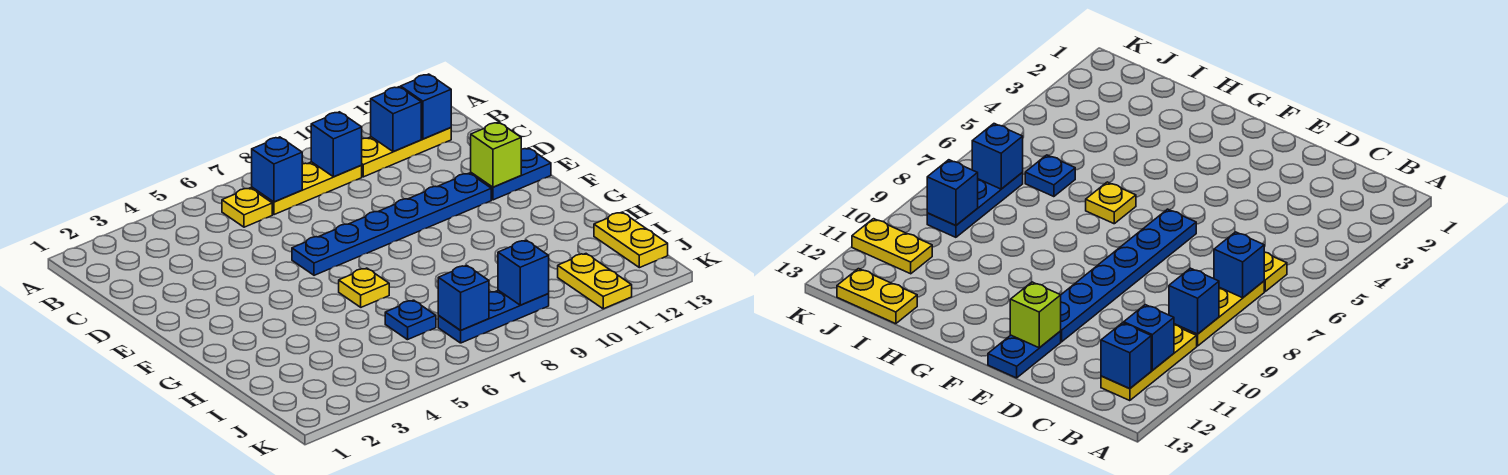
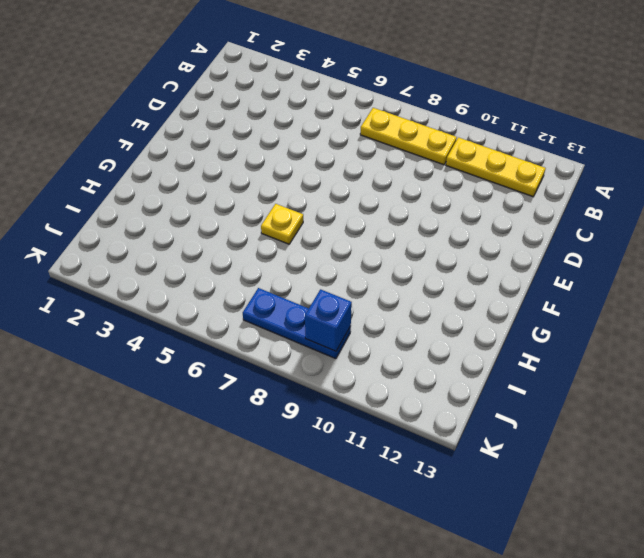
none -> yellow plate B6 level 1
none -> blue plate E6:E11 level 1
none -> blue plate E12:E13 level 1

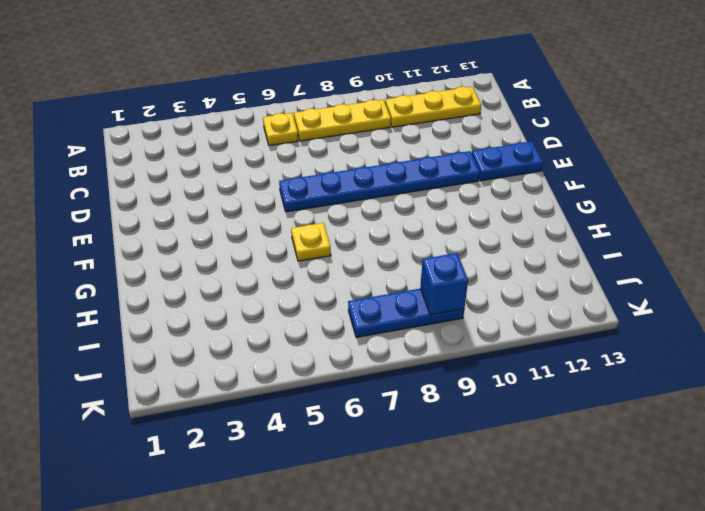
none -> blue plate I6 level 1
none -> yellow plate I13:J13 level 1
none -> yellow plate J11:K11 level 1

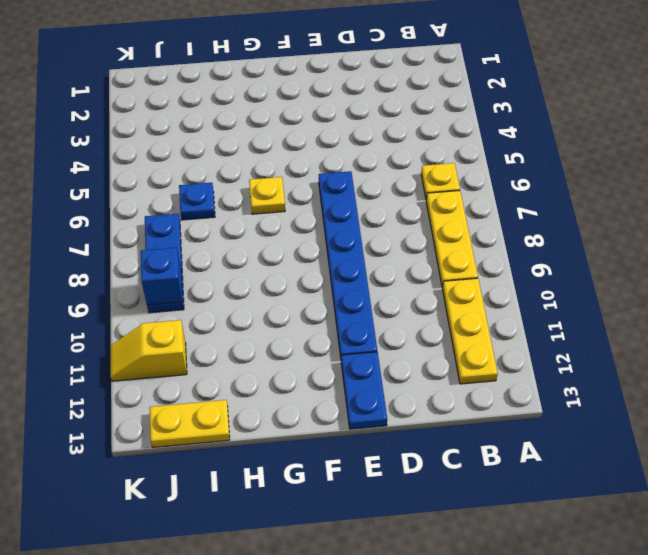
yellow slope J11:K11 level 1 top J -> yellow plate J11:K11 level 1
none -> blue brick B7 level 2
none -> blue brick B9 level 2
none -> blue brick B11 level 2

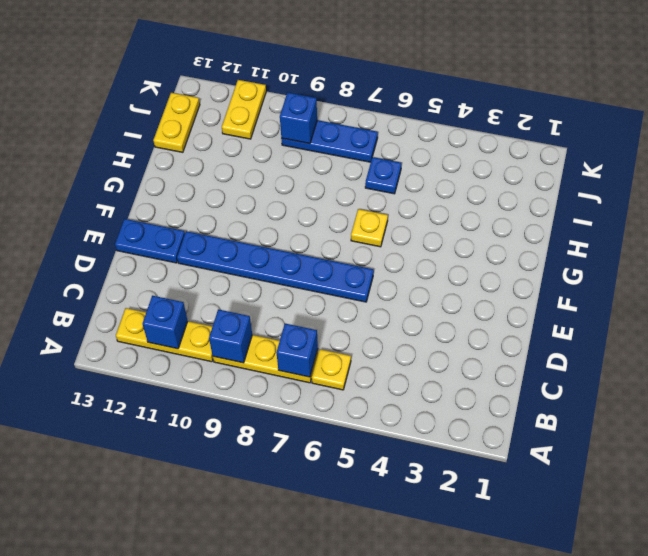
none -> blue brick B12 level 2
none -> lime brick E12 level 2
none -> blue brick J7 level 2

